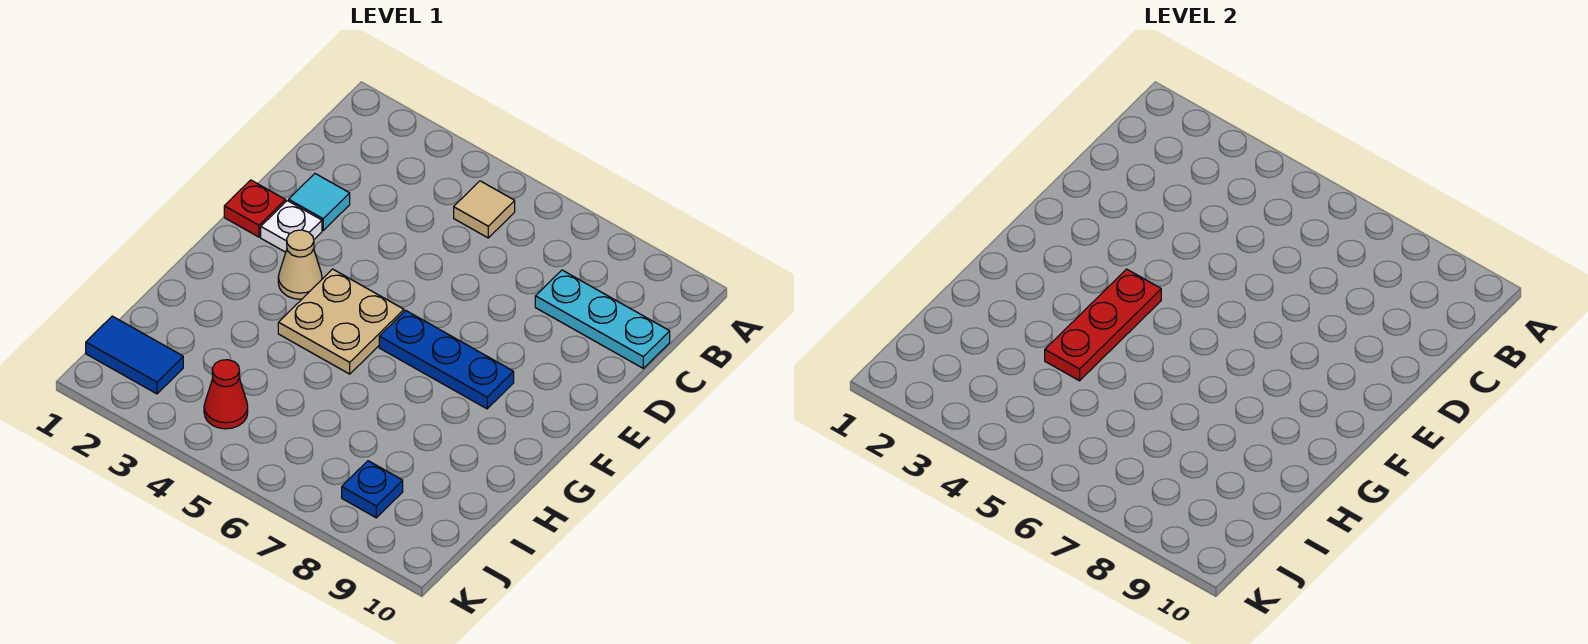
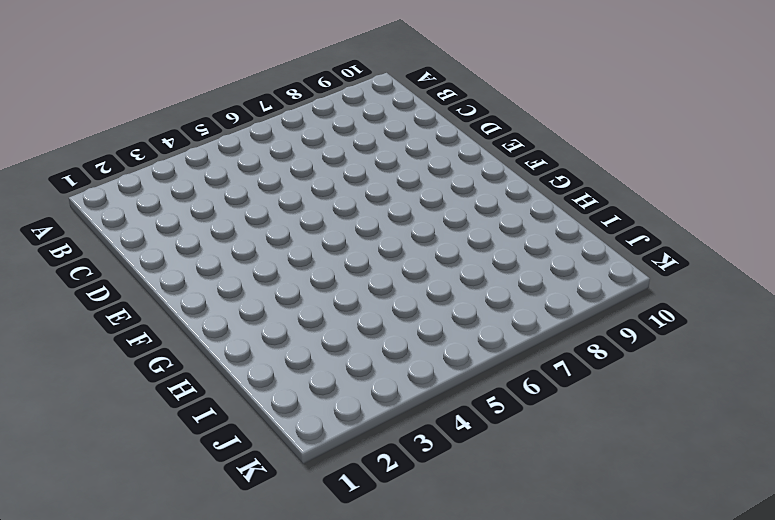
none -> tan tile B5 level 1
none -> cyan plate C8:C10 level 1
none -> cyan tile D2 level 1

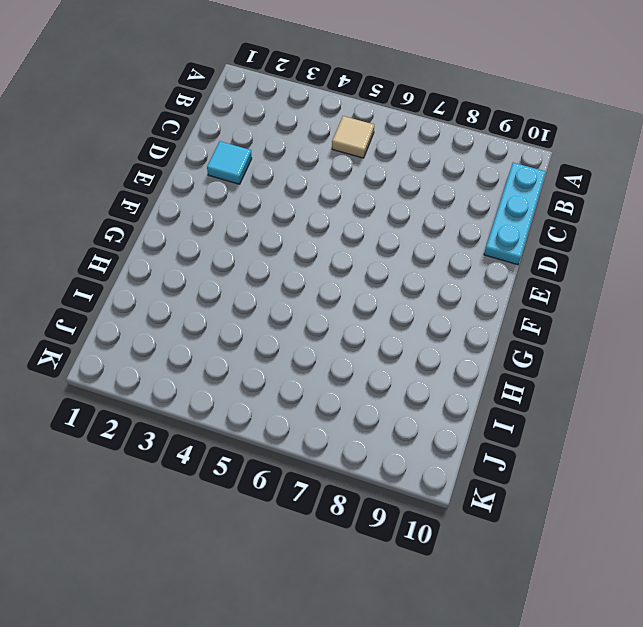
cyan plate B10:D10 level 1 -> cyan plate C8:C10 level 1
none -> red plate E1 level 1
none -> white plate E2 level 1
none -> tan cone F3 level 1

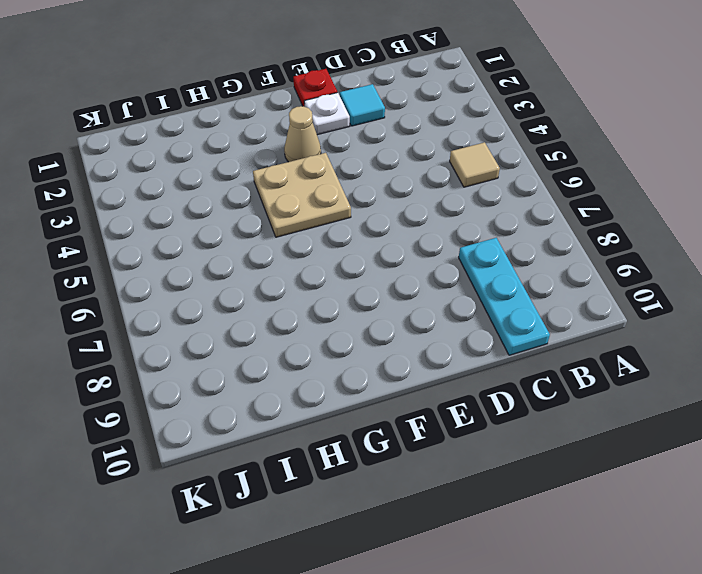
none -> blue plate F6:F8 level 1
none -> blue tile J1:J2 level 1
none -> red cone J4 level 1

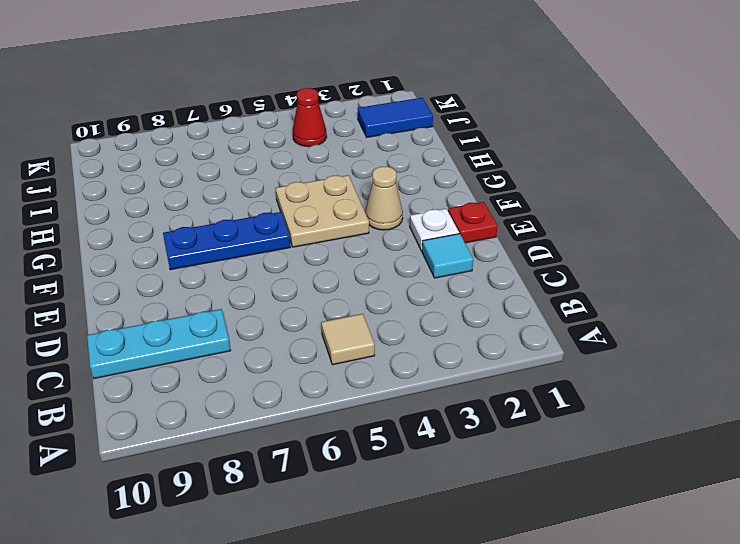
none -> blue plate J8 level 1
none -> red plate F4:H4 level 2

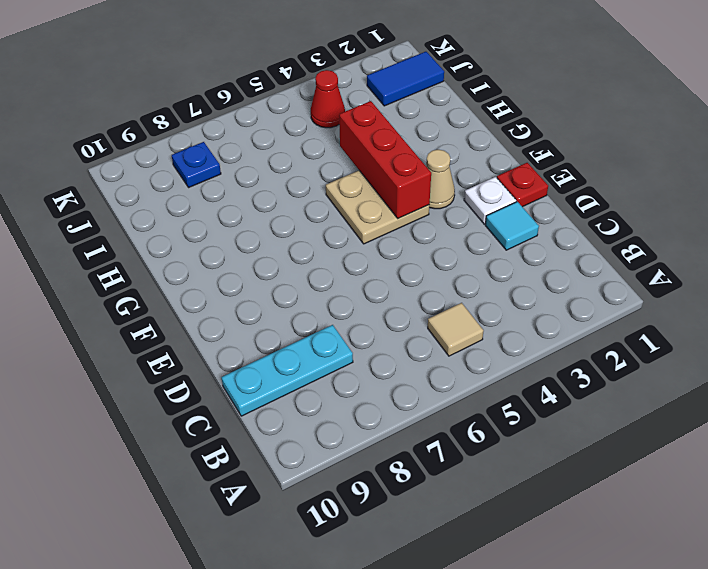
red brick F4:H4 level 2 -> red plate F4:H4 level 2
none -> blue plate F6:F8 level 1

